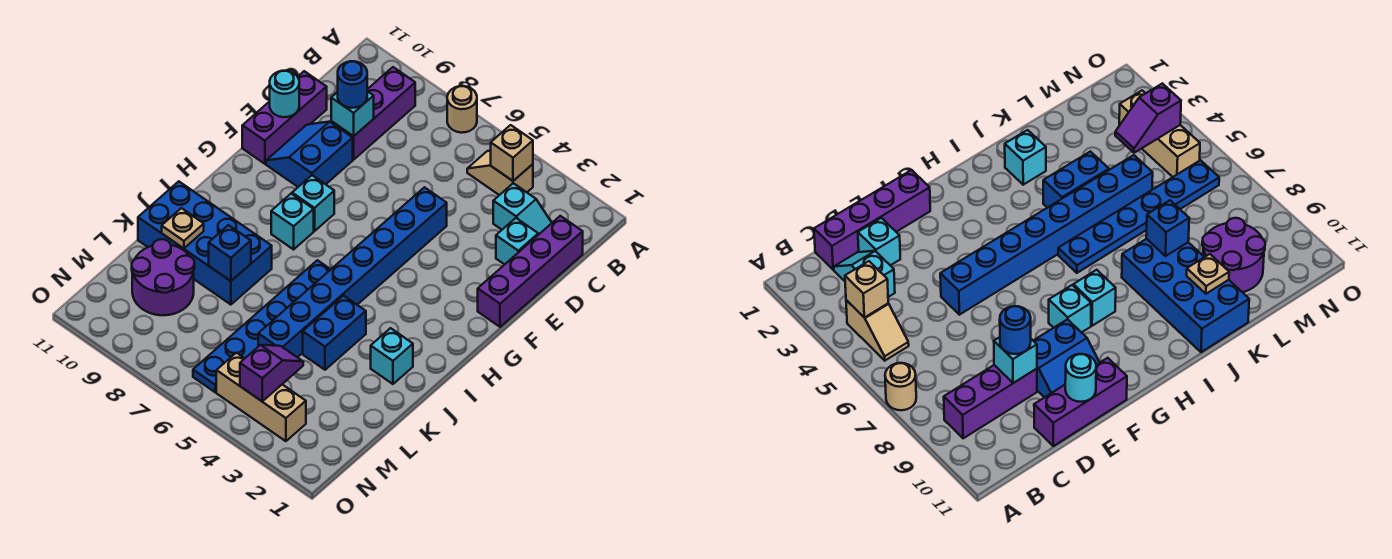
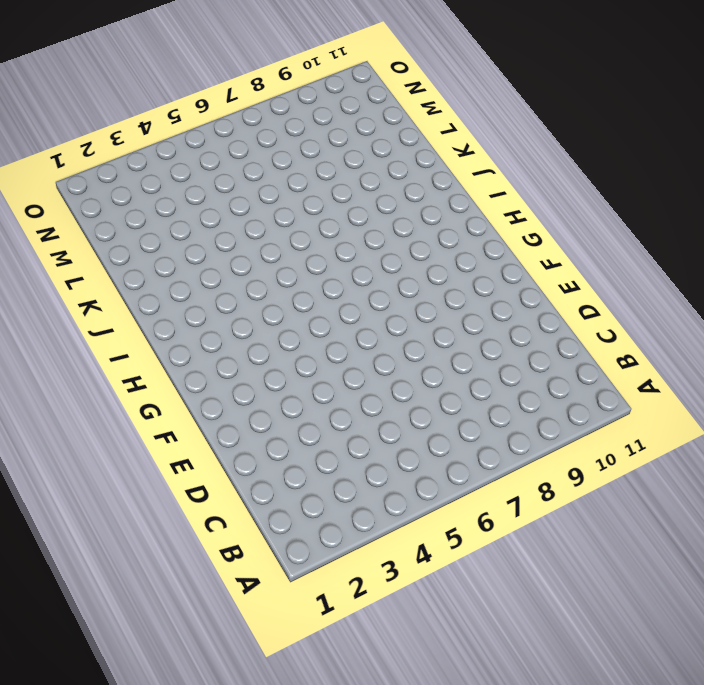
none -> tan round brick A7 level 1
none -> tan slope B4:B5 level 1 top 4
none -> purple brick B9:D9 level 1

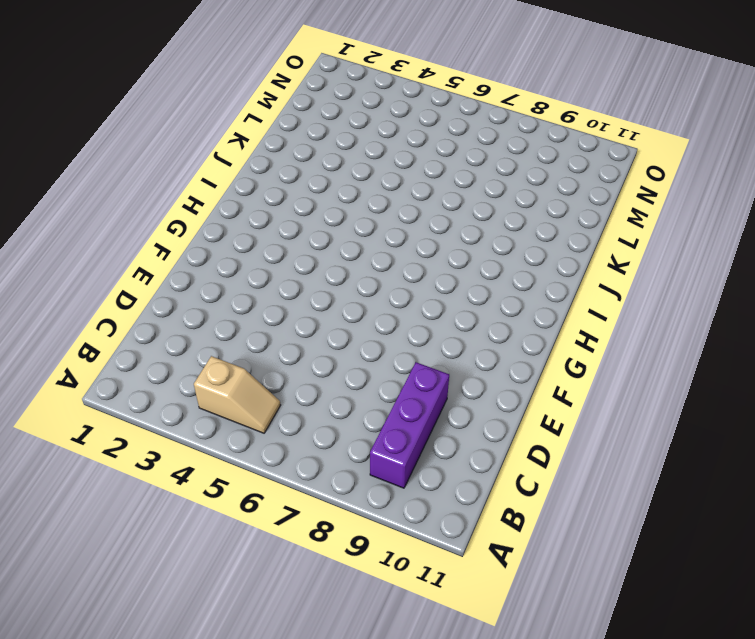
none -> tan round brick A7 level 1
none -> purple brick C1:F1 level 1
none -> cyan slope C2:C3 level 1 top 3

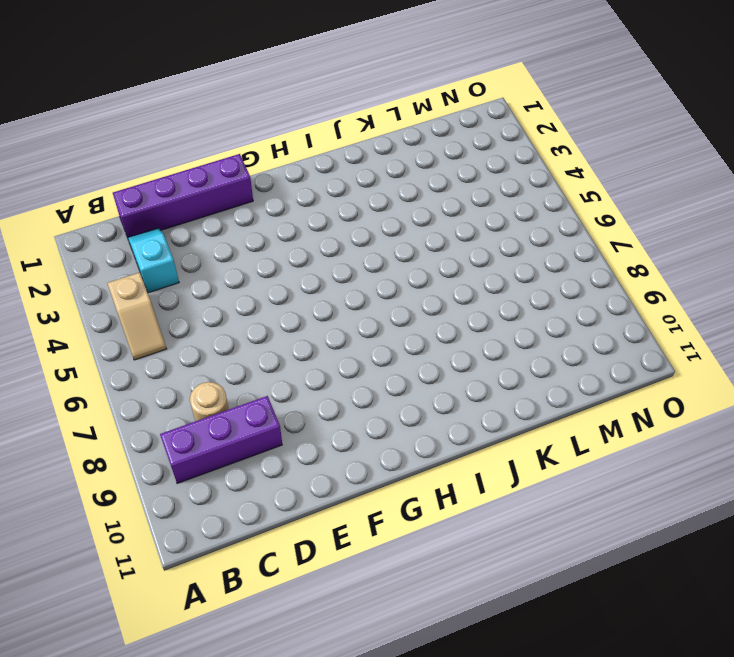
tan round brick C8 level 1 -> tan round brick A7 level 1
none -> cyan brick D2 level 1
none -> purple brick D11:F11 level 1
none -> blue brick E5:L5 level 1

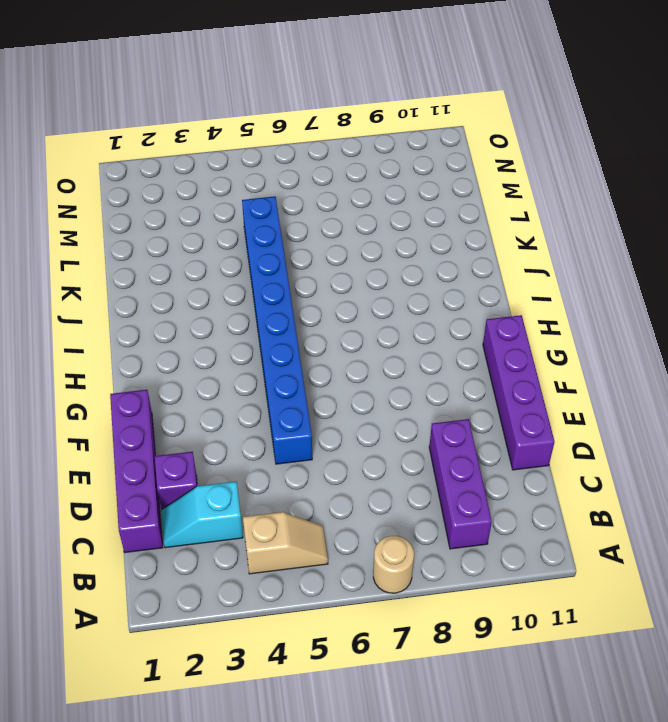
purple brick D2 level 1 -> cyan brick D2 level 1
purple brick D11:G11 level 1 -> purple brick D11:F11 level 1
none -> blue slope E9:F10 level 1 top 9
none -> cyan brick G8 level 1
none -> cyan brick H8 level 1

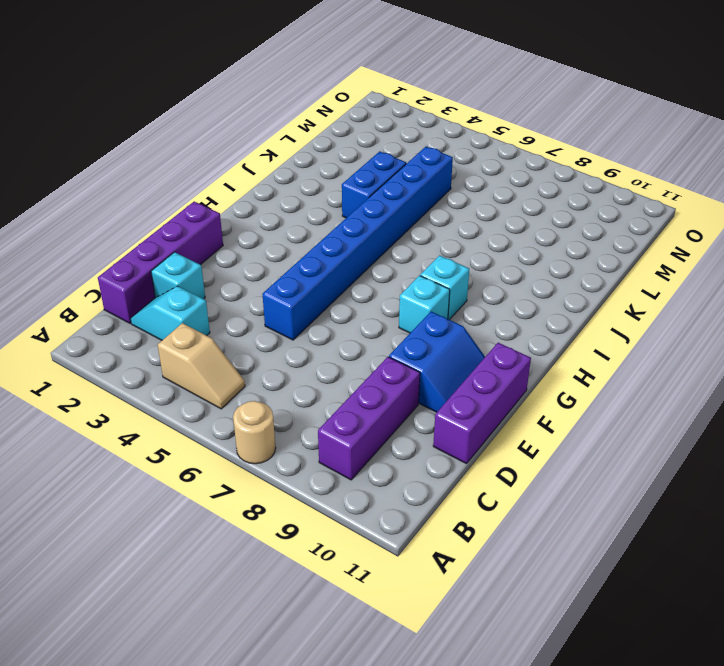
none -> blue plate I6:N6 level 1
none -> cyan brick J2 level 1
none -> blue brick J8:K11 level 1

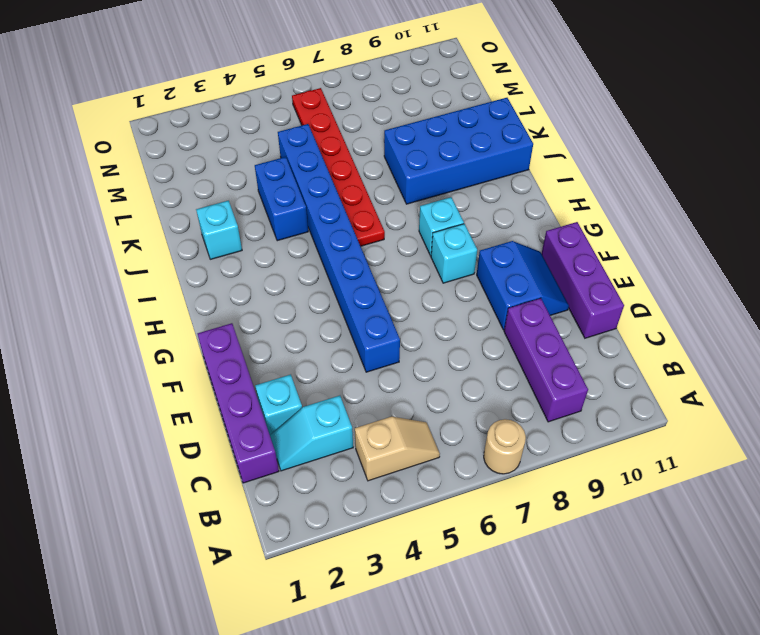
red plate I6:N6 level 1 -> blue plate I6:N6 level 1
none -> purple round brick L9:M10 level 1
none -> tan brick N3:N5 level 1
none -> tan brick B4 level 2

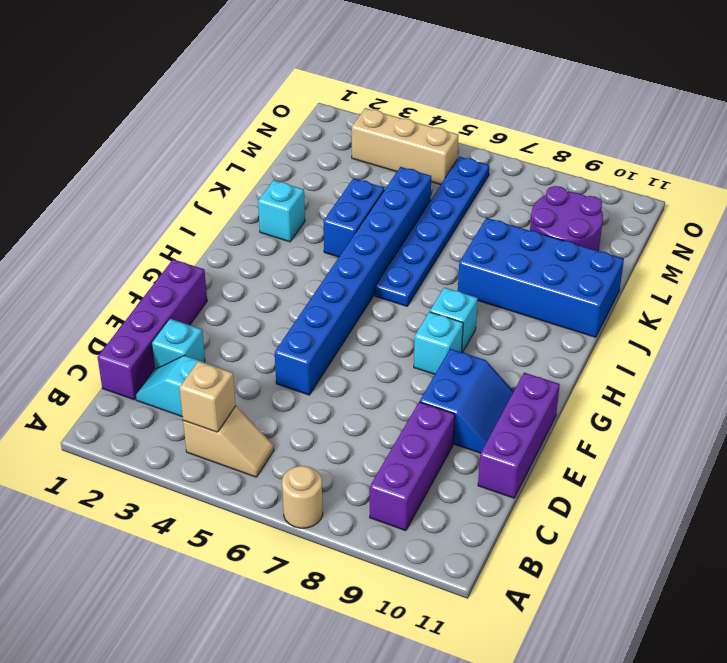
none -> cyan brick D9 level 2
none -> cyan round brick E11 level 2
none -> blue brick K8 level 2

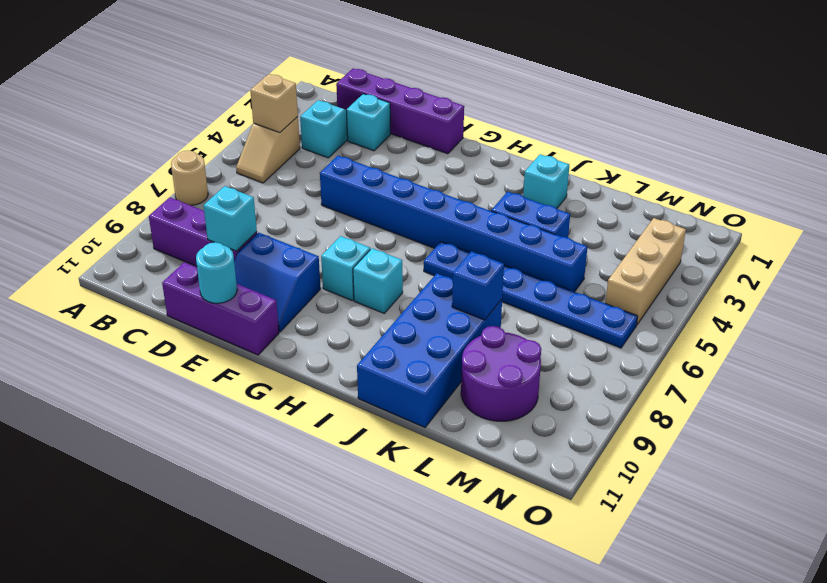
none -> tan plate K10 level 2
none -> purple slope M4:N4 level 2 top N
none -> blue round brick D9 level 3

